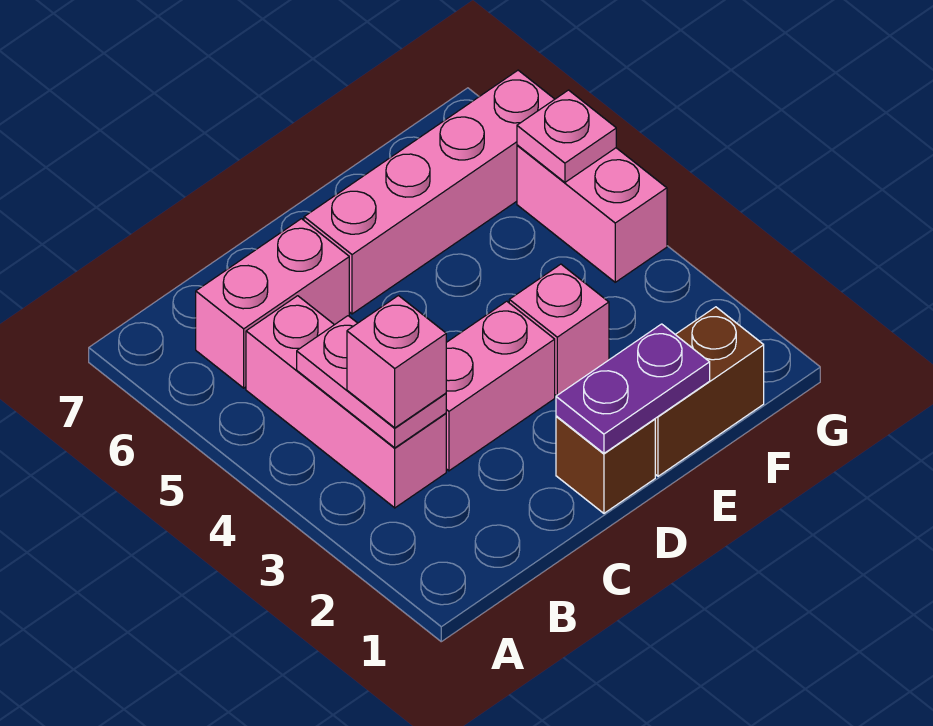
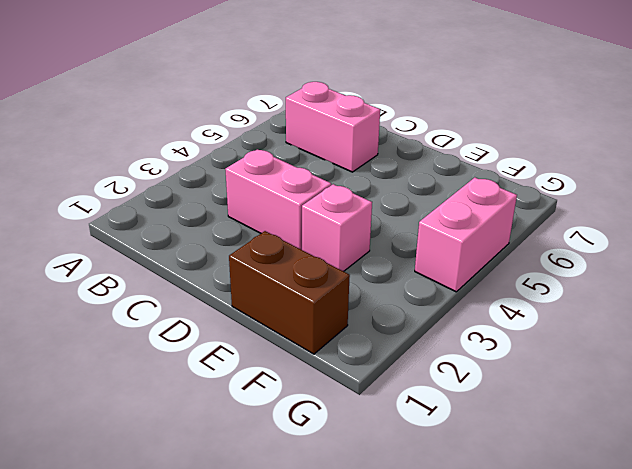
none -> pink brick B3:B5 level 1
none -> brown brick D1 level 1
none -> pink brick D6:G6 level 1

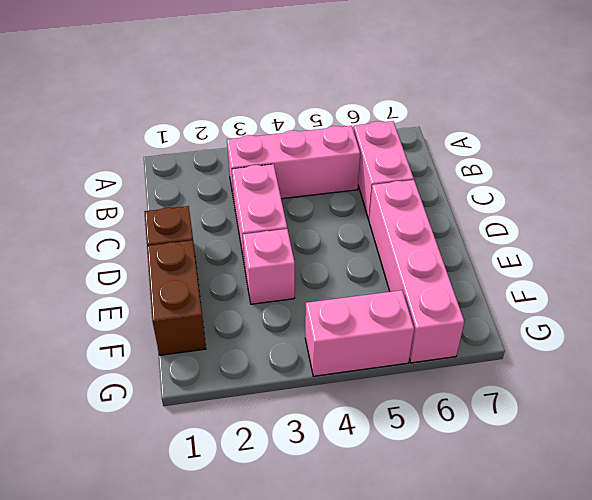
none -> pink plate B3:B4 level 2
none -> purple plate D1:E1 level 2
none -> pink plate G5 level 2

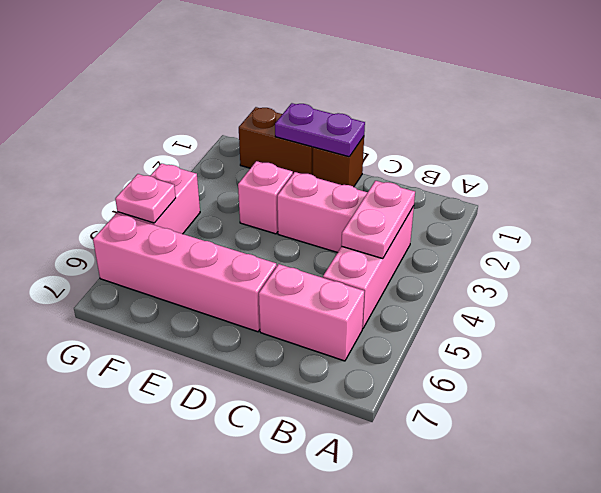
none -> pink brick B3 level 3

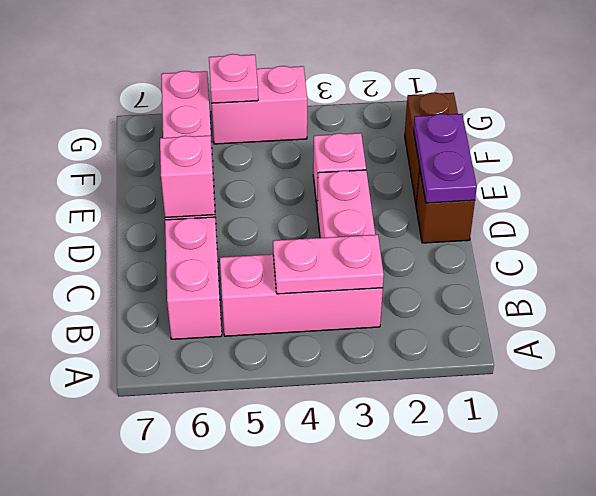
pink brick D6 level 2 -> pink brick B3 level 3

